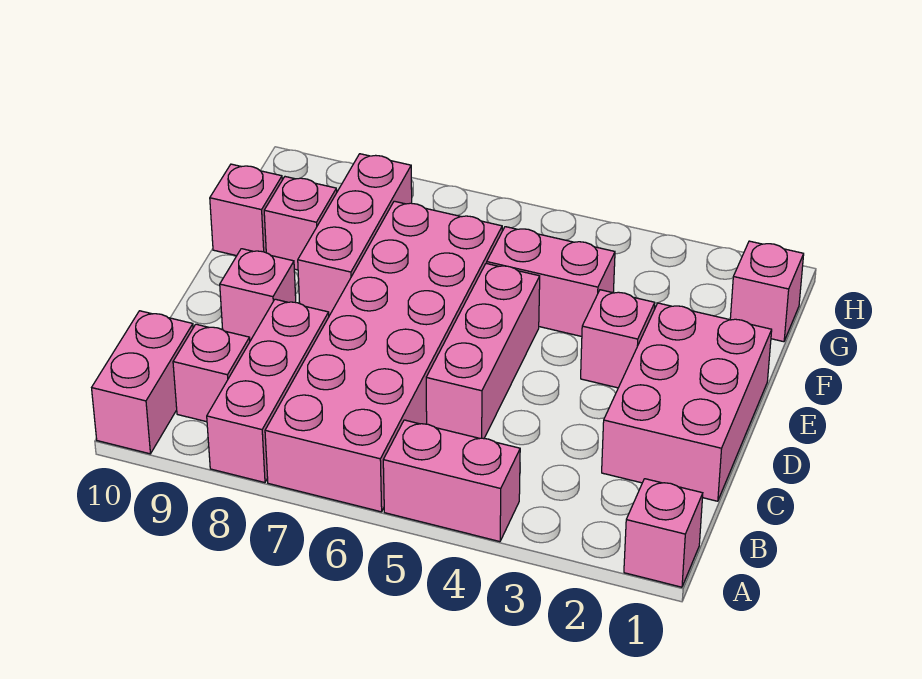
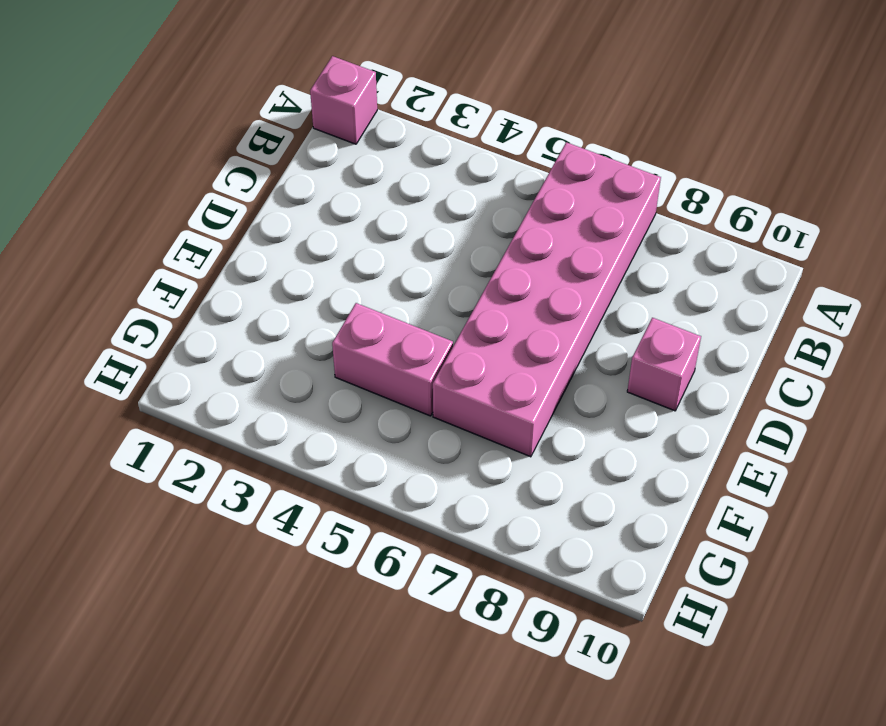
none -> pink brick A4:A5 level 1
none -> pink brick A8:C8 level 1
none -> pink brick A10:B10 level 1

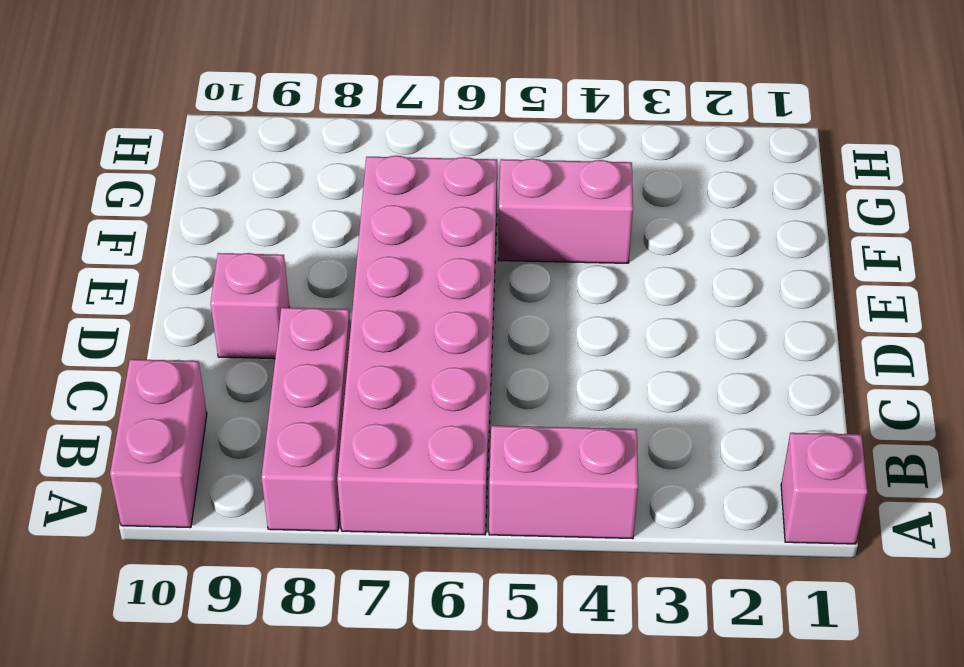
none -> pink brick B9 level 1
none -> pink brick C1:E2 level 1
none -> pink brick C5:E5 level 1

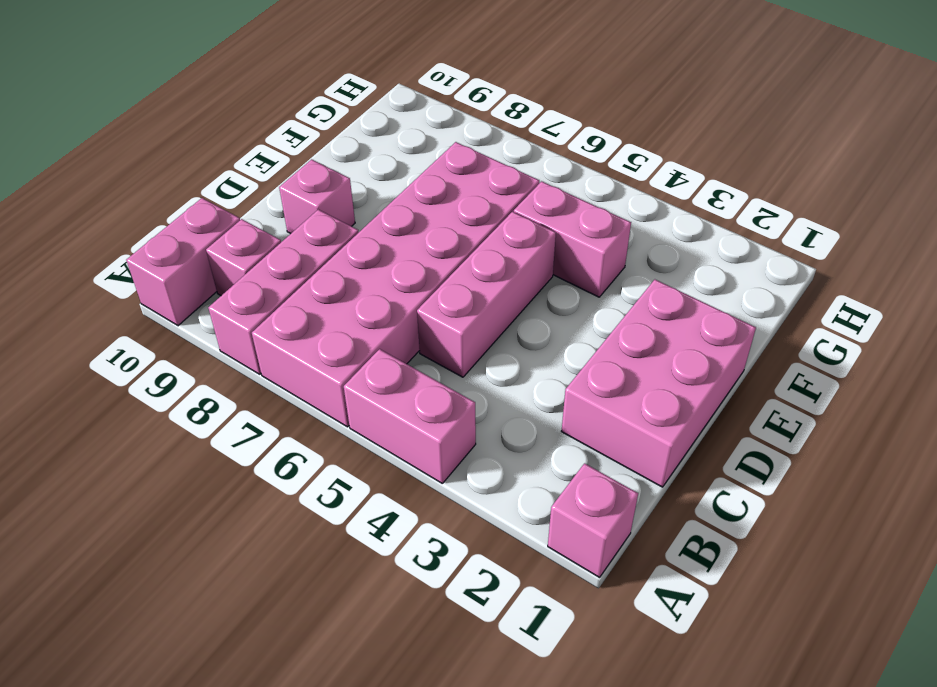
none -> pink brick E3 level 1
none -> pink brick E8:G8 level 1
none -> pink brick F9 level 1

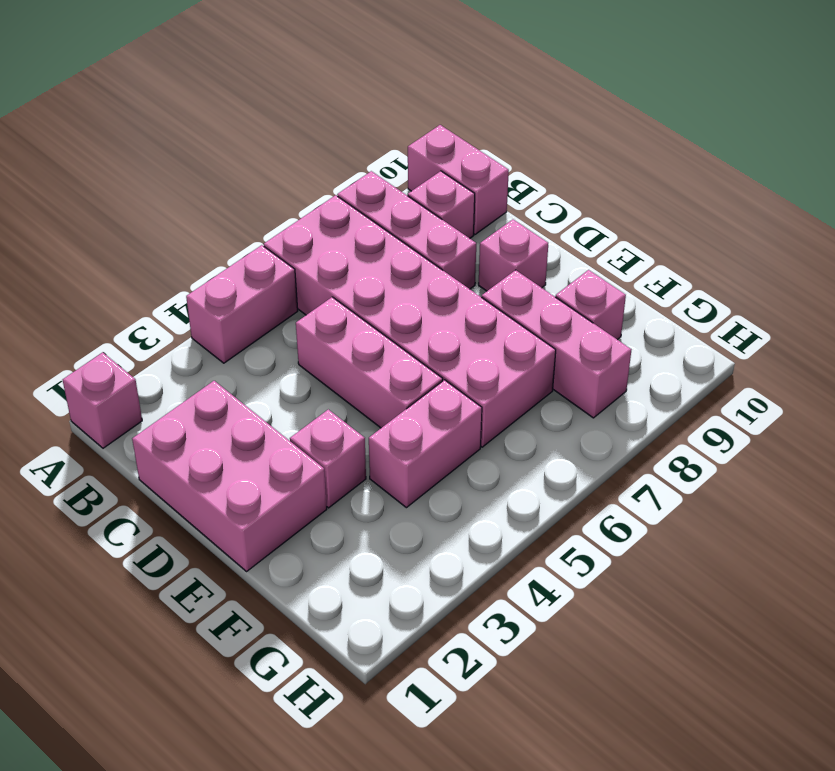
none -> pink brick F10 level 1
none -> pink brick G1 level 1

